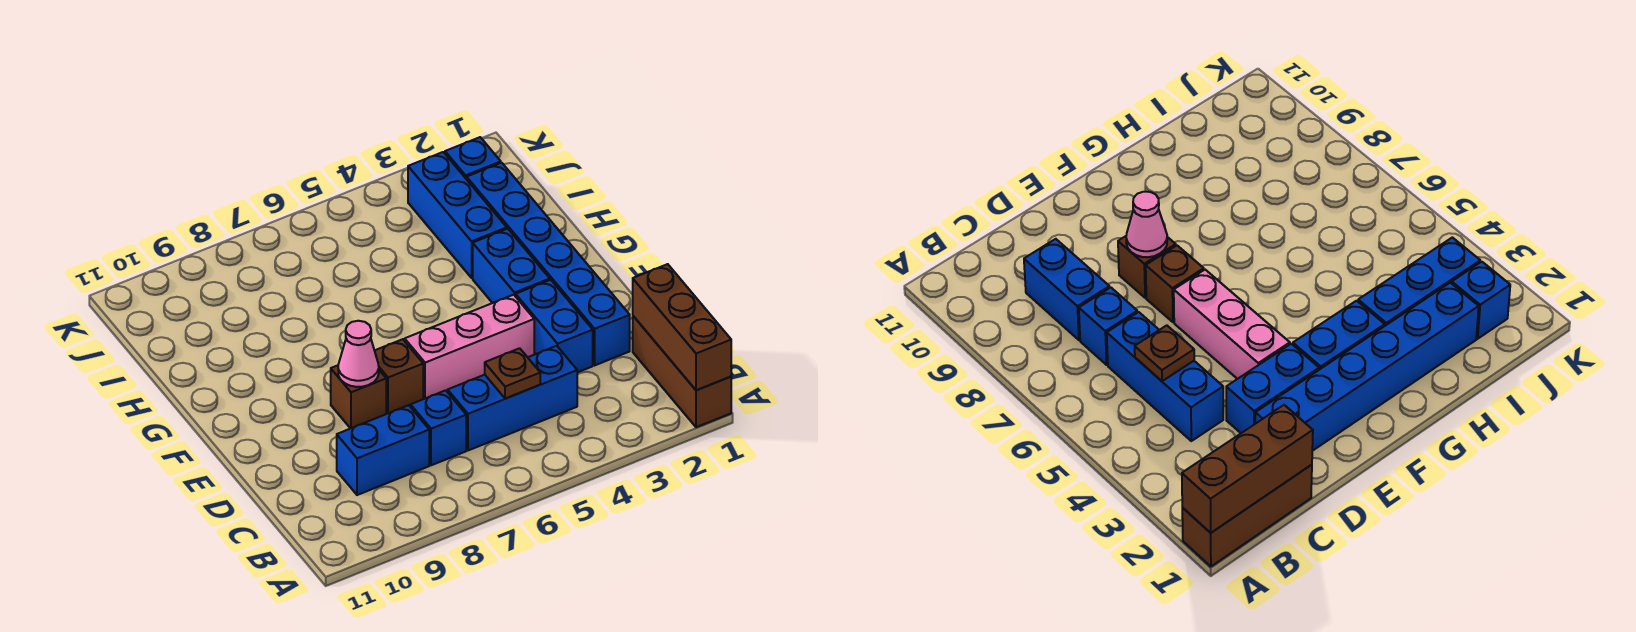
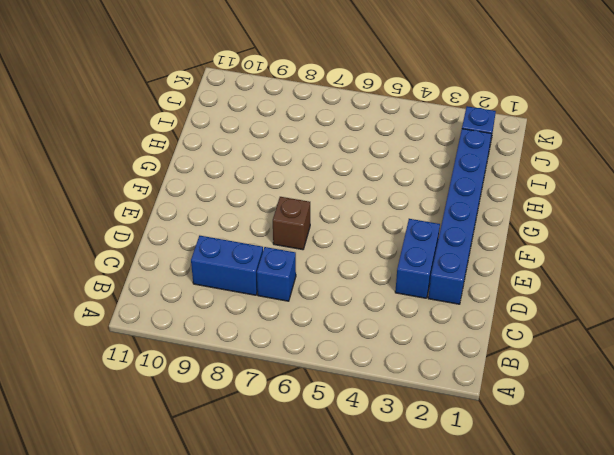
none -> brown brick A1:C1 level 1
none -> blue brick C4:C6 level 1
none -> pink brick E4:E6 level 1

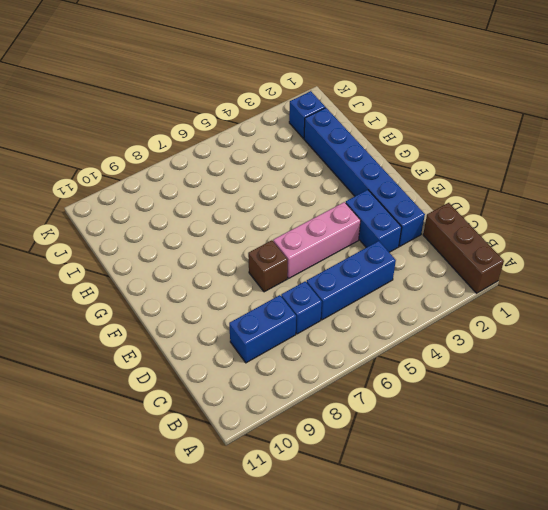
none -> brown brick E8 level 1
none -> blue brick F3:G3 level 1
none -> blue brick H3:J3 level 1

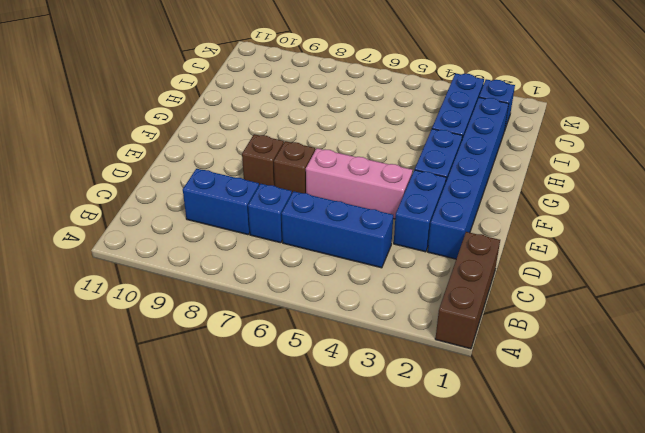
none -> brown brick A1:C1 level 2
none -> brown plate C5 level 2
none -> pink cone E8 level 2

